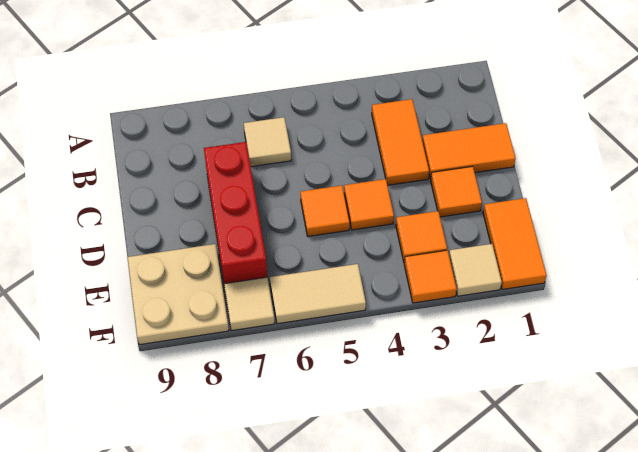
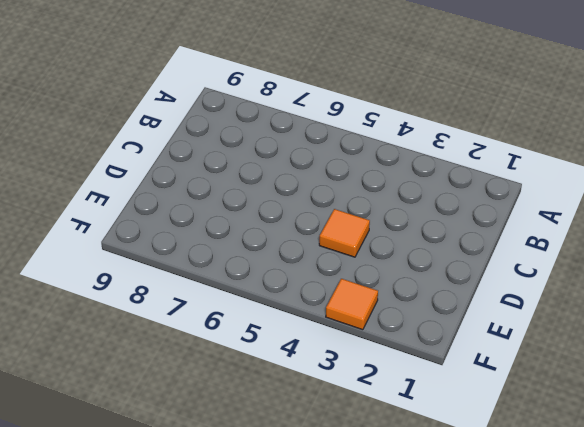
none -> orange tile B3:C3 level 1
none -> tan tile B6 level 1
none -> orange tile C1:C2 level 1

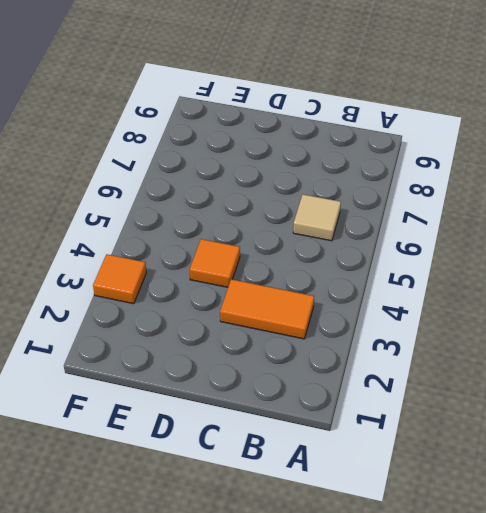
none -> orange tile C1:C2 level 1
none -> red brick C7:E7 level 1
none -> orange tile D2 level 1

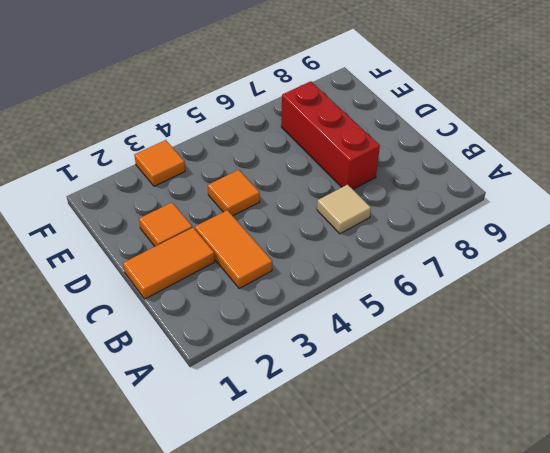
none -> orange tile D5 level 1
none -> orange tile E1:F1 level 1
none -> orange tile E3 level 1

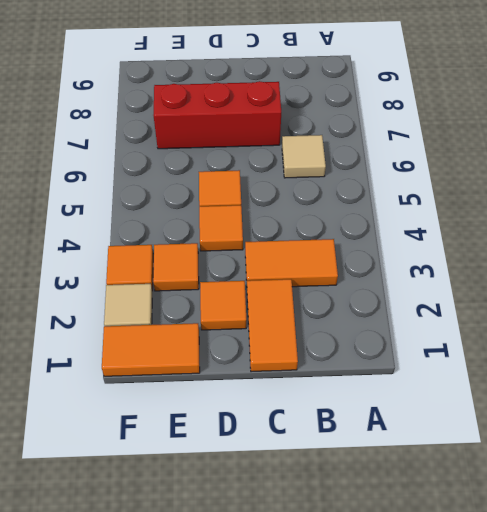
none -> tan plate E8:F9 level 1
none -> tan tile F5:F6 level 1
none -> tan tile F7 level 1

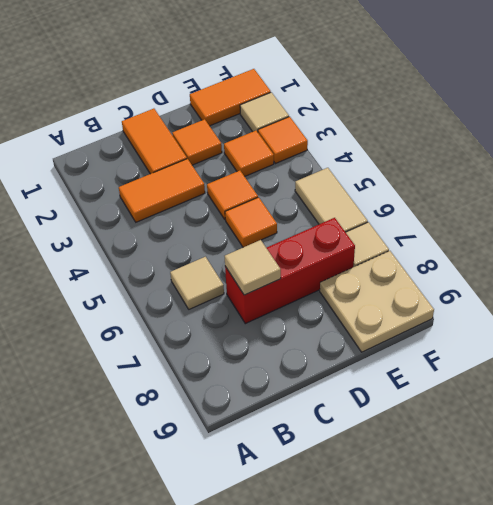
tan tile C7 level 2 -> none

